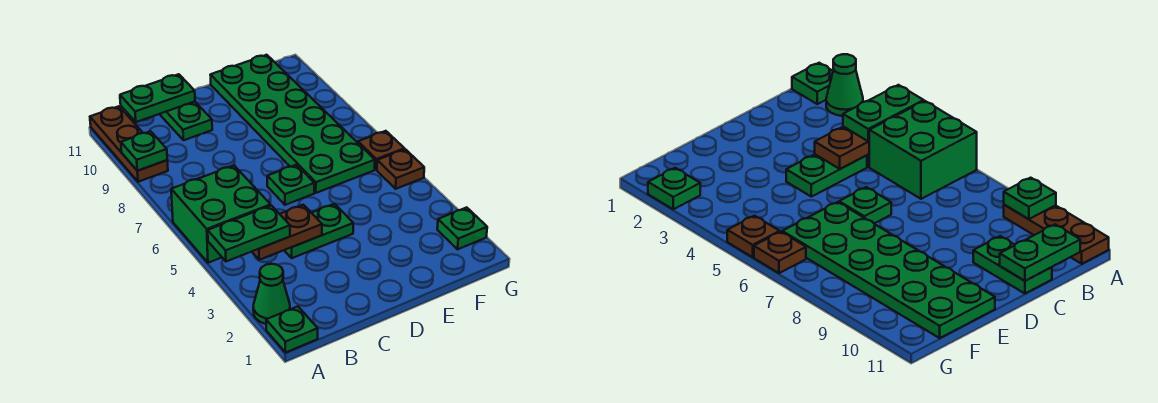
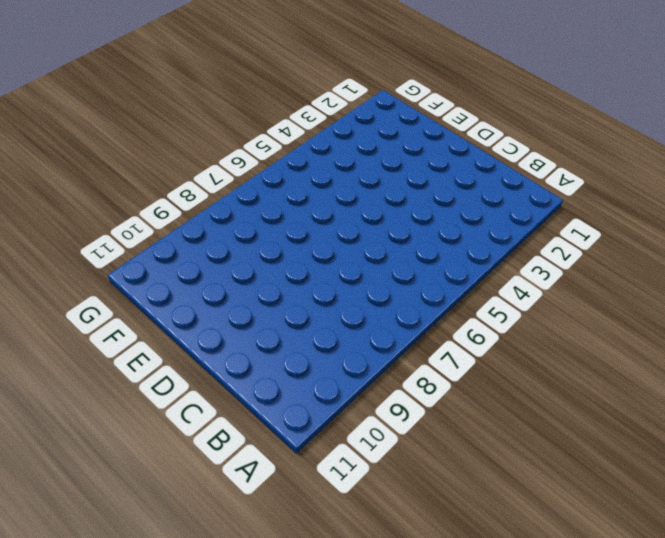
none -> green plate A1 level 1
none -> green cone A2 level 1
none -> green brick A5:B6 level 1

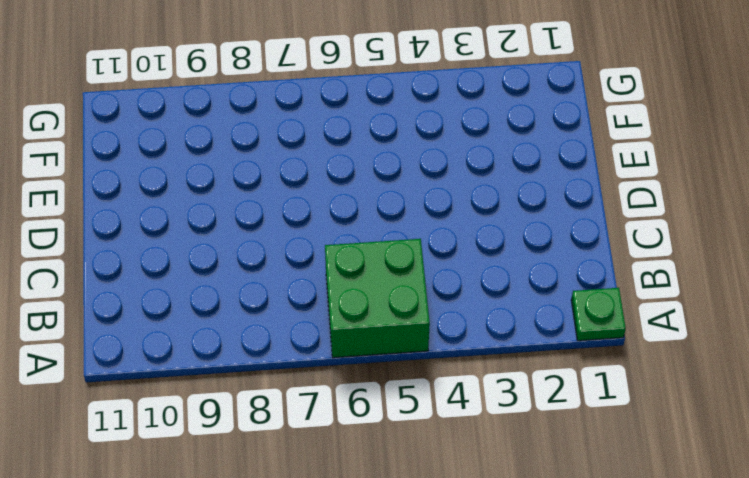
none -> green cone A2 level 1
none -> brown plate A9:A11 level 1
none -> green plate C4:D4 level 1

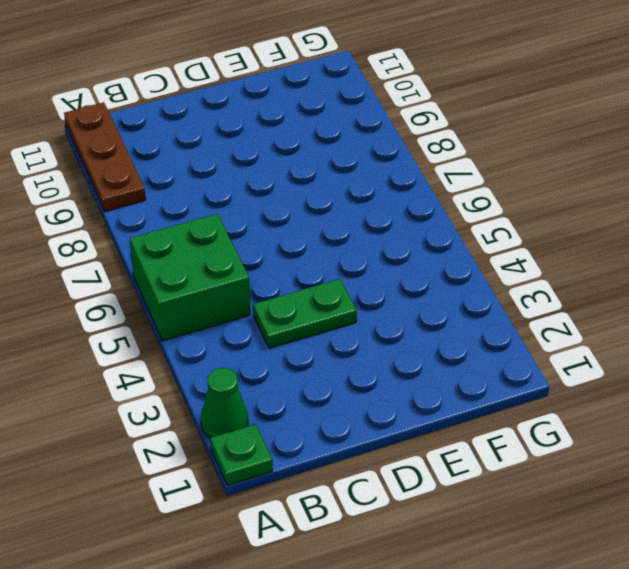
none -> green plate C10:C11 level 1
none -> green plate D6 level 1
none -> green plate E6:F11 level 1

